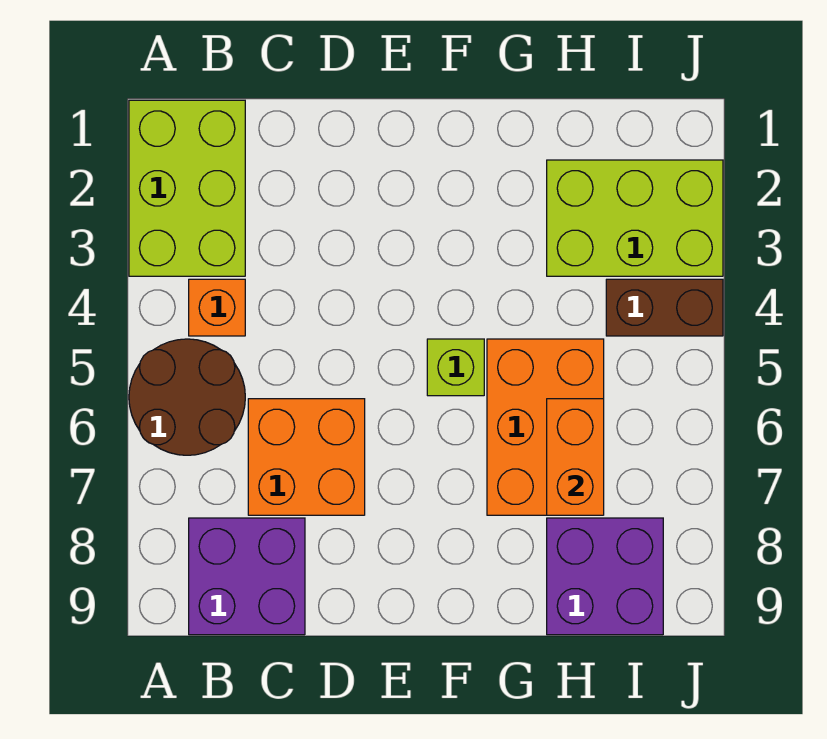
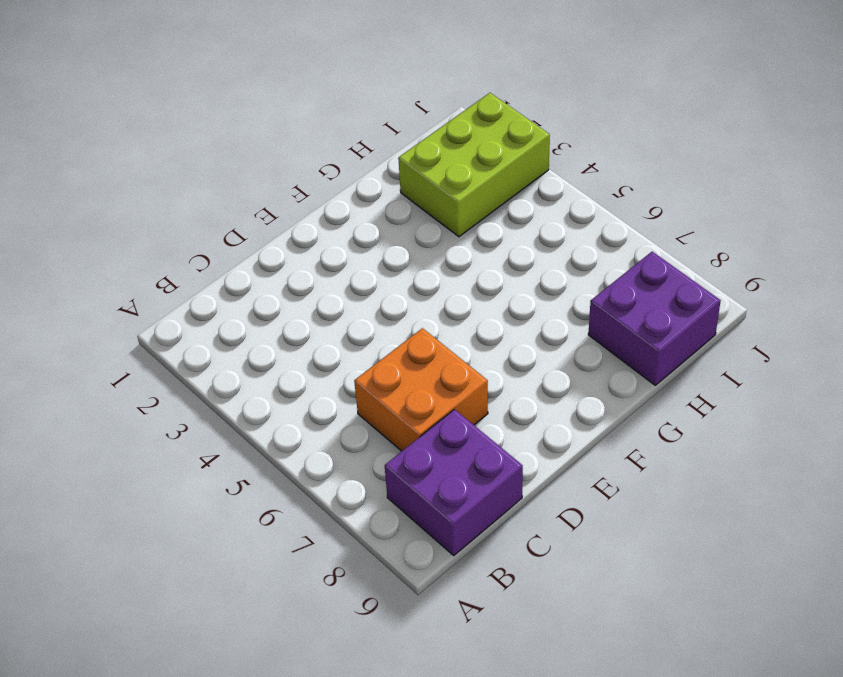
none -> lime brick A1:B3 level 1
none -> brown round brick A5:B6 level 1

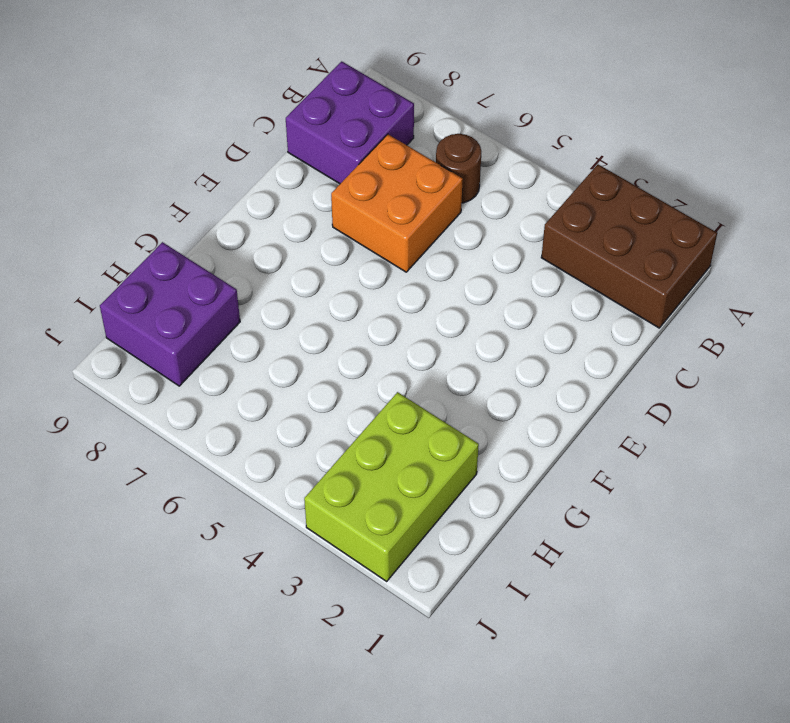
brown brick A1:B3 level 1 -> lime brick A1:B3 level 1
brown round brick B6 level 1 -> brown round brick A5:B6 level 1
none -> orange brick B4 level 1
none -> lime brick F5 level 1

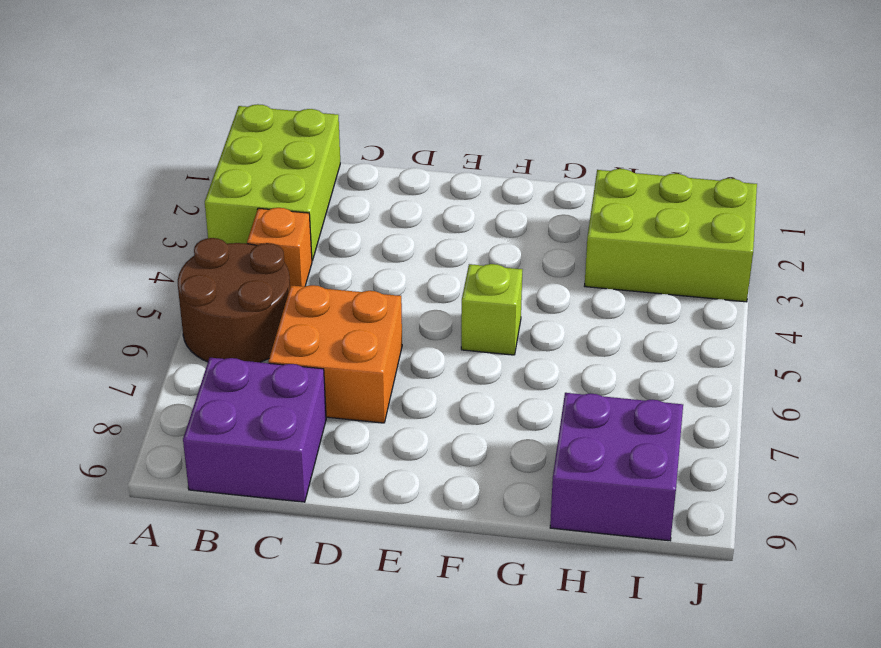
none -> orange brick G5:H7 level 1
none -> brown brick I4:J4 level 1

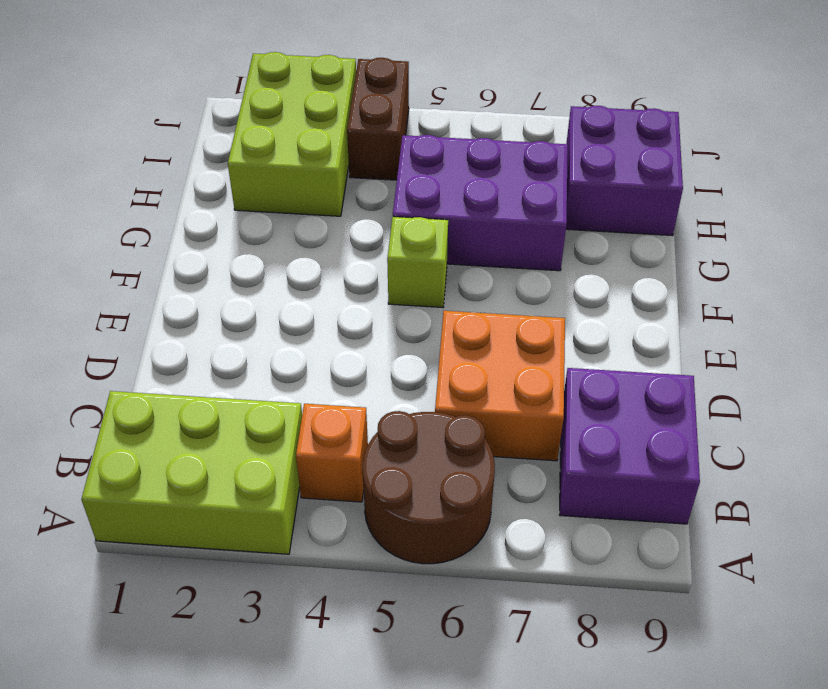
purple brick G5:H7 level 1 -> orange brick G5:H7 level 1
none -> orange brick H6:H7 level 2

